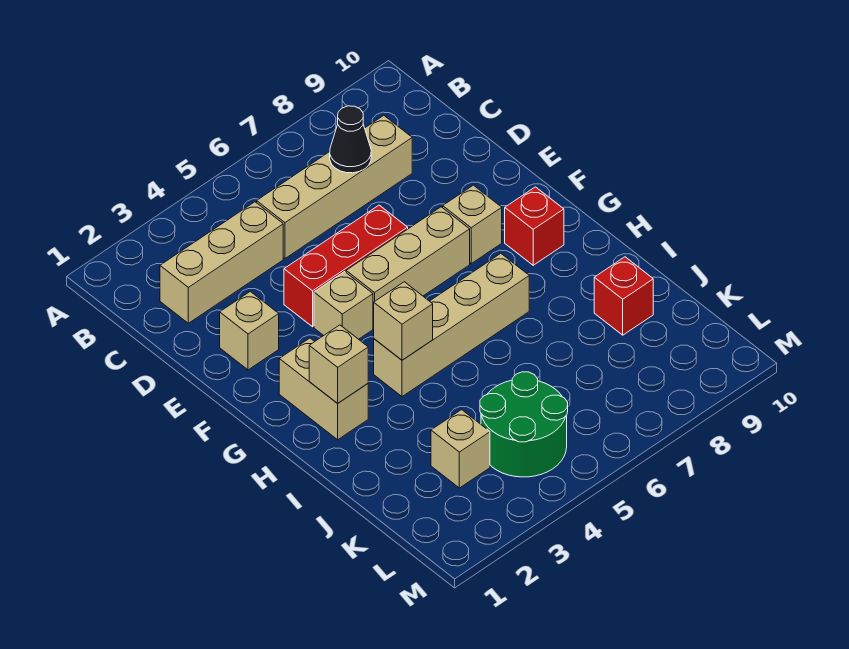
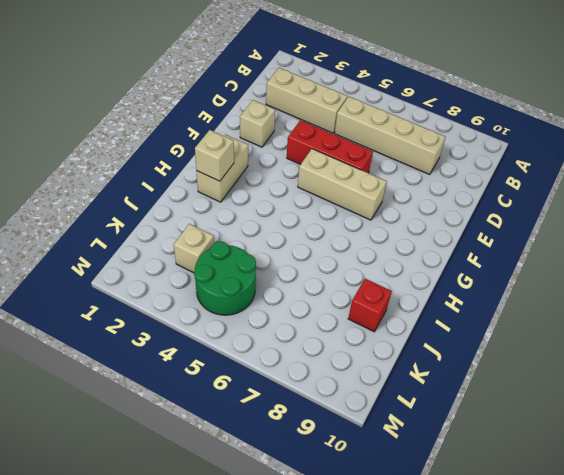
none -> tan brick F4 level 1
none -> tan brick F8 level 1
none -> red brick G9 level 1

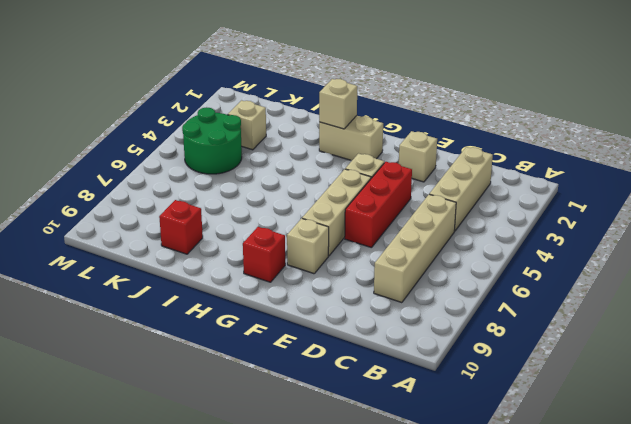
none -> tan brick H4:H7 level 1
none -> black cone C7 level 2
none -> tan brick H4 level 2

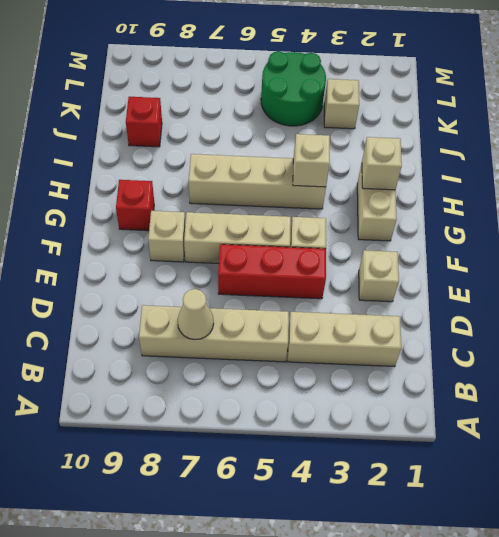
tan cone C7 level 2 -> black cone C7 level 2

